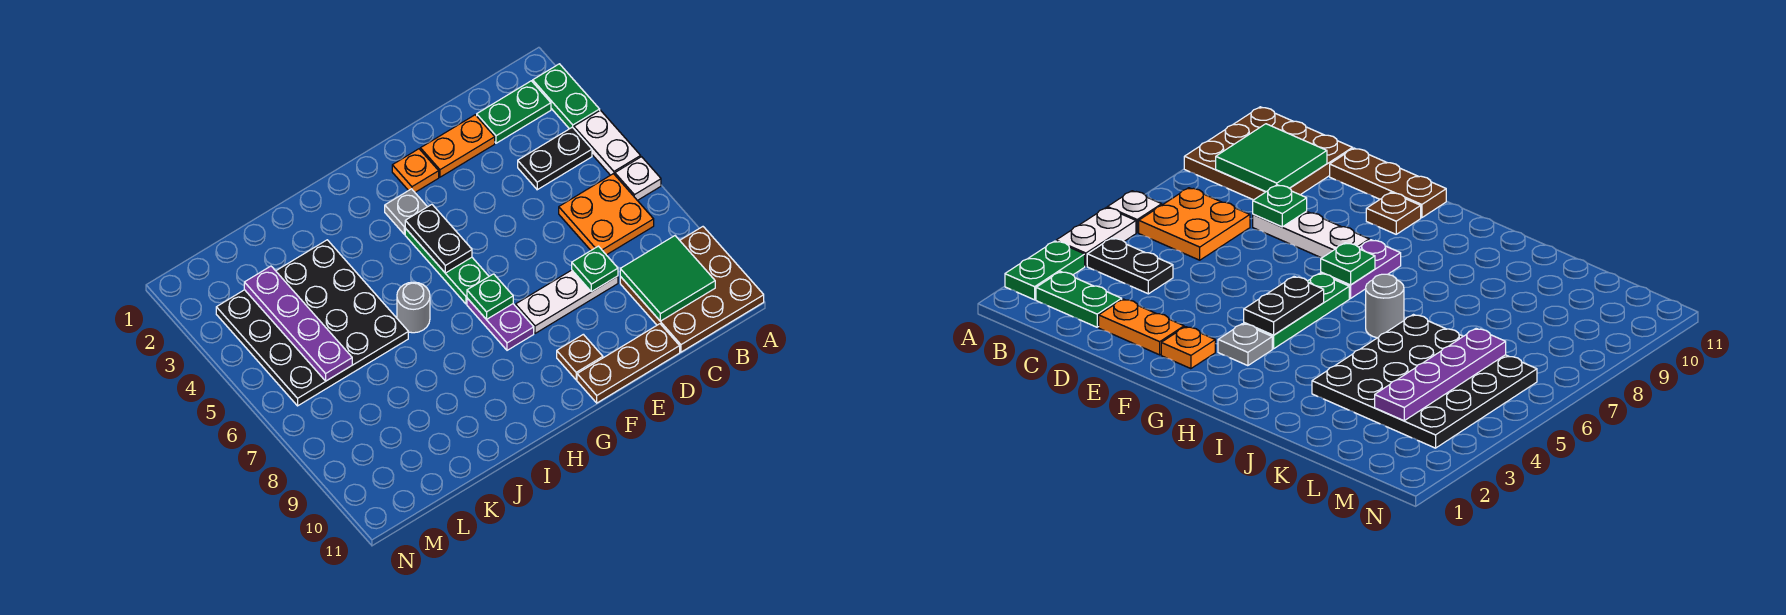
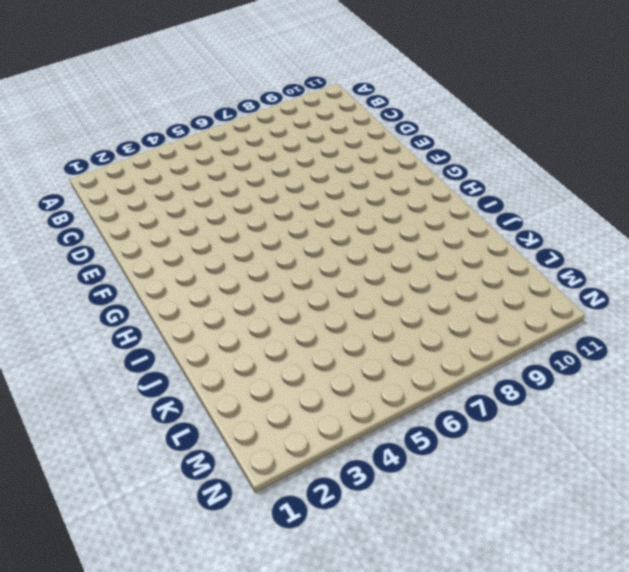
none -> green plate A2:A3 level 1
none -> white plate A4:A5 level 1
none -> white plate A6 level 1

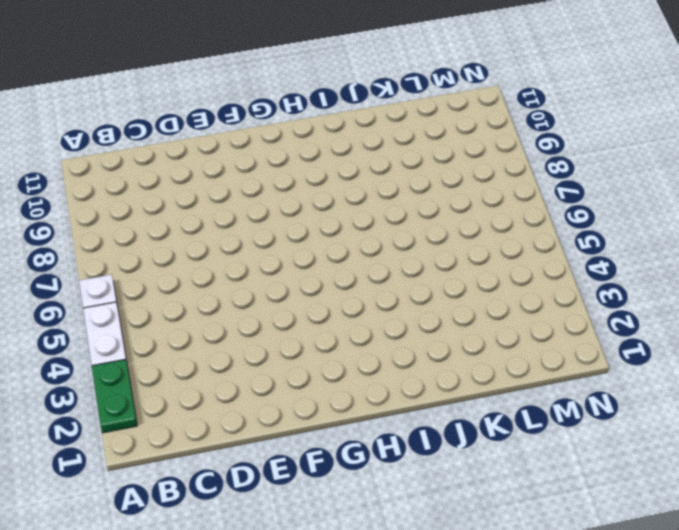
none -> brown plate A9:C11 level 1
none -> green plate B2:C2 level 1
none -> black plate B4:C4 level 1

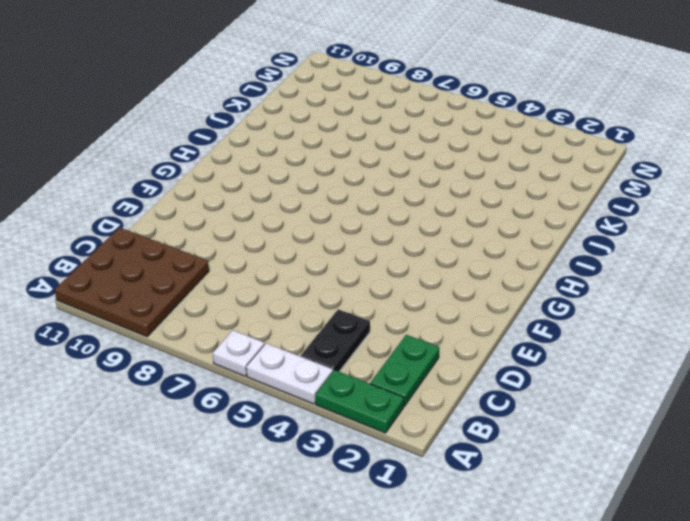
none -> orange plate B6:C7 level 1
none -> orange plate D2:E2 level 1
none -> white plate D8:F8 level 1

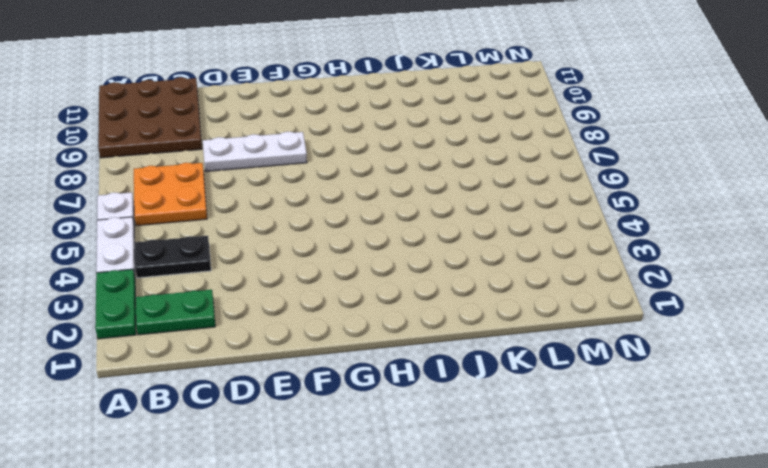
none -> orange plate D2:E2 level 1
none -> brown plate D11:F11 level 1
none -> orange plate F2 level 1

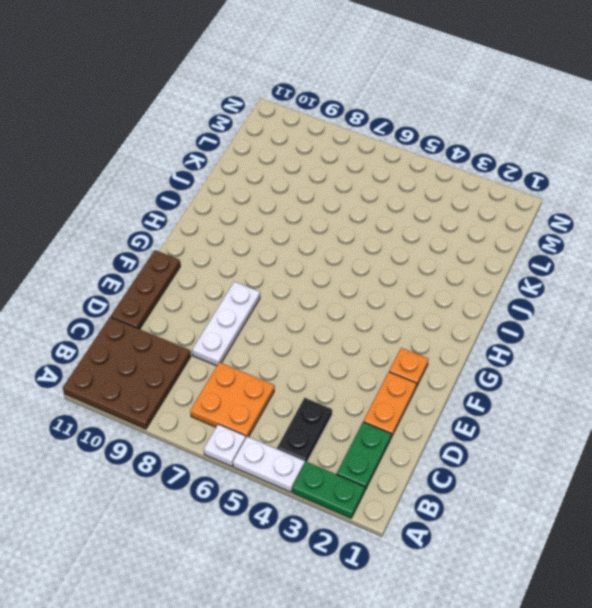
none -> brown plate F10 level 1
none -> grey plate G3 level 1
none -> green plate G4:G6 level 1

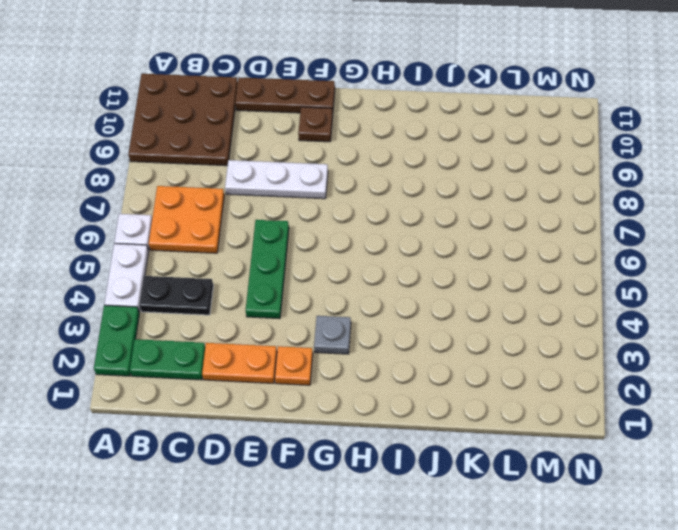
green plate E4:E6 level 1 -> green plate G4:G6 level 1
none -> purple plate G7:G8 level 1
none -> grey round brick I6 level 1
none -> black plate J3:M6 level 1

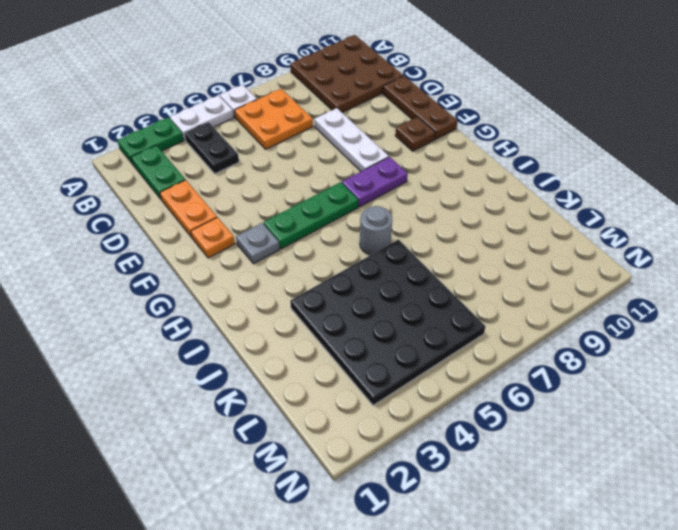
none -> green tile B9:C10 level 2
none -> green plate D8 level 2
none -> black plate G4:G5 level 2

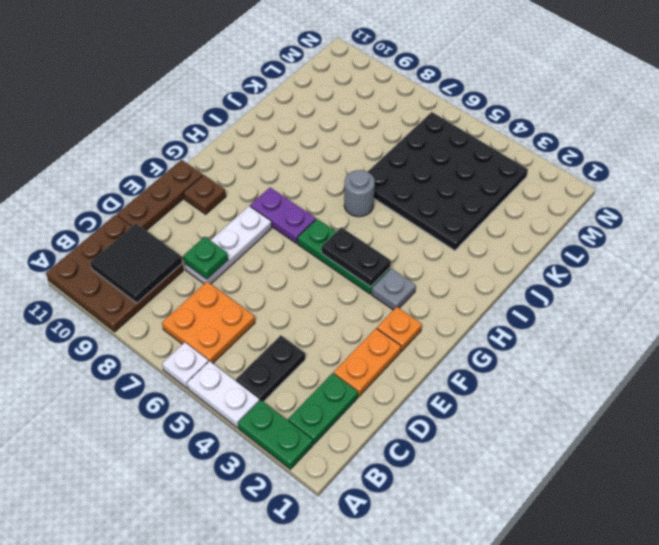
black tile B9:C10 level 2 -> green tile B9:C10 level 2
none -> green plate G7 level 2
none -> purple plate L3:L6 level 2

